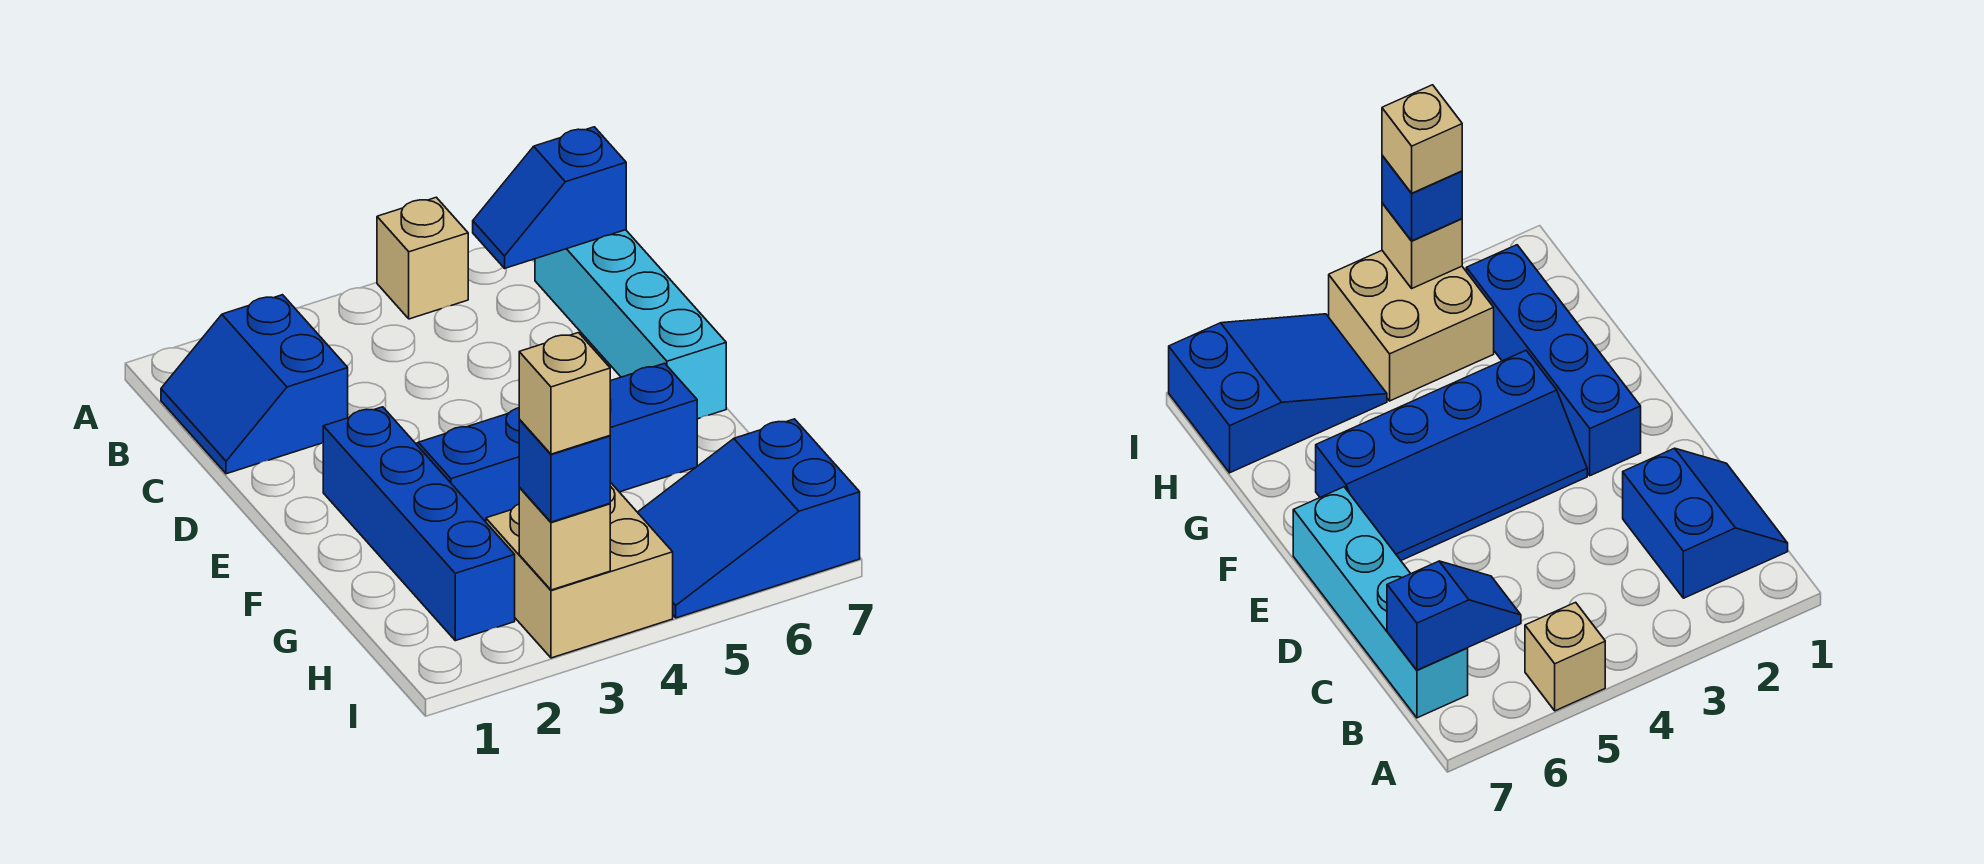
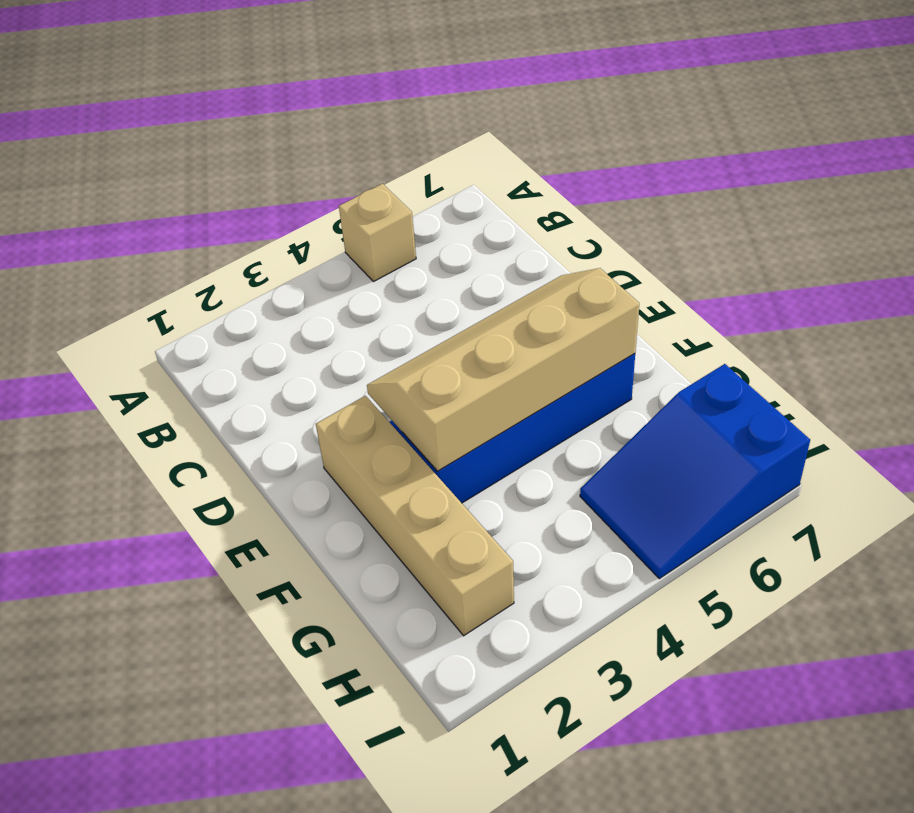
tan brick E2:H2 level 1 -> blue brick E2:H2 level 1
tan slope E3:F6 level 2 top F -> none
none -> blue slope B1:C2 level 1 top 2
none -> cyan brick B7:E7 level 1

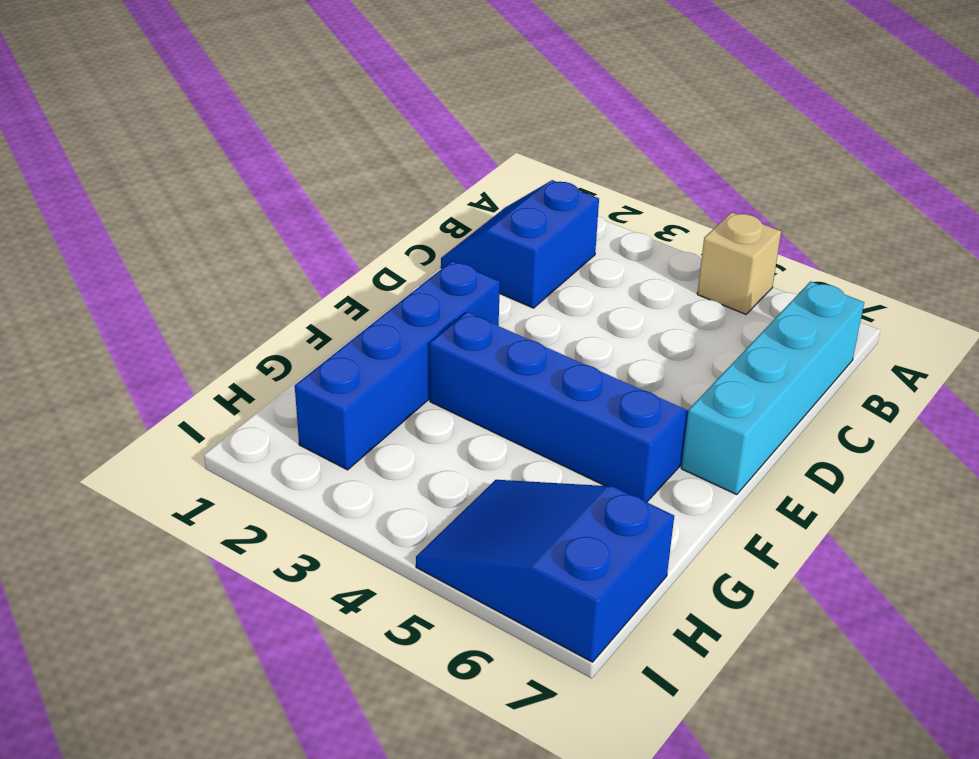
none -> tan brick H3:I4 level 1
none -> blue slope B6:B7 level 2 top 7

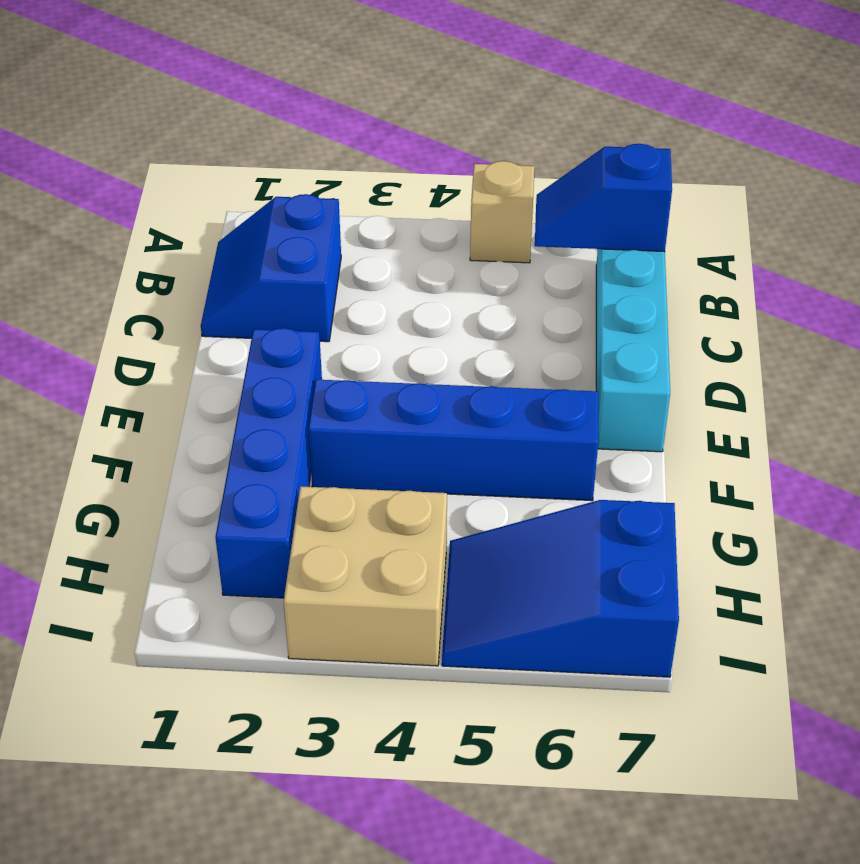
none -> tan brick I3 level 2
none -> blue brick I3 level 3

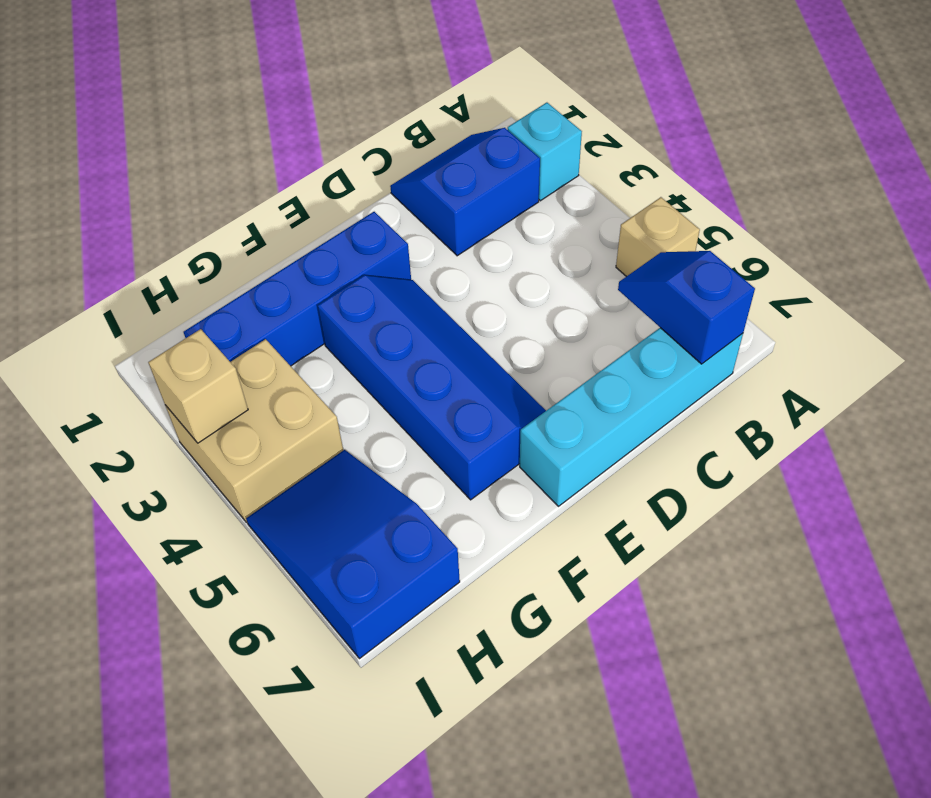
cyan brick A2 level 1 -> none
none -> blue brick I3 level 3
none -> tan brick I3 level 4

